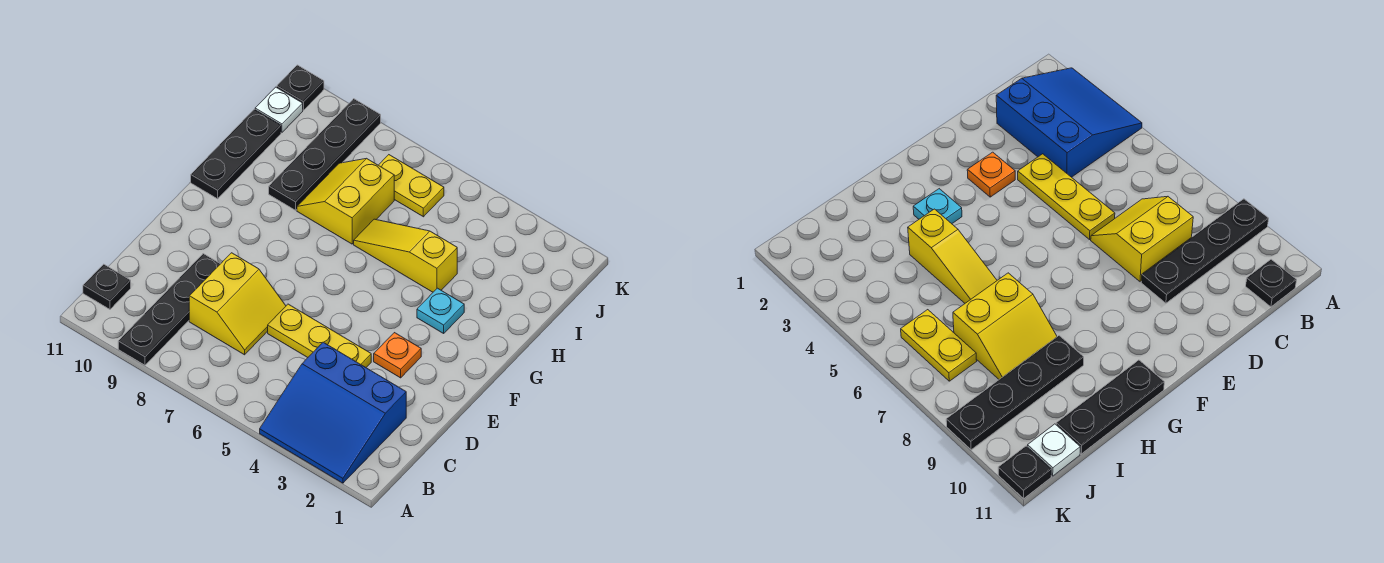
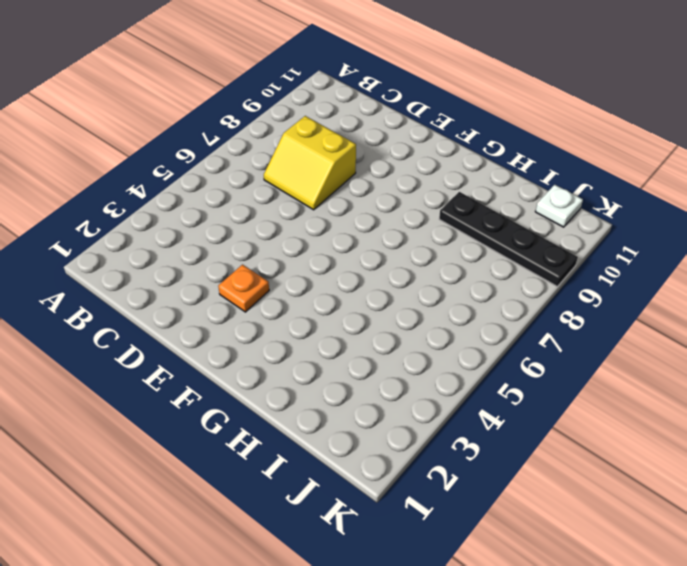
none -> blue slope A2:C4 level 1 top C
none -> black plate A9:D9 level 1
none -> black plate B11 level 1

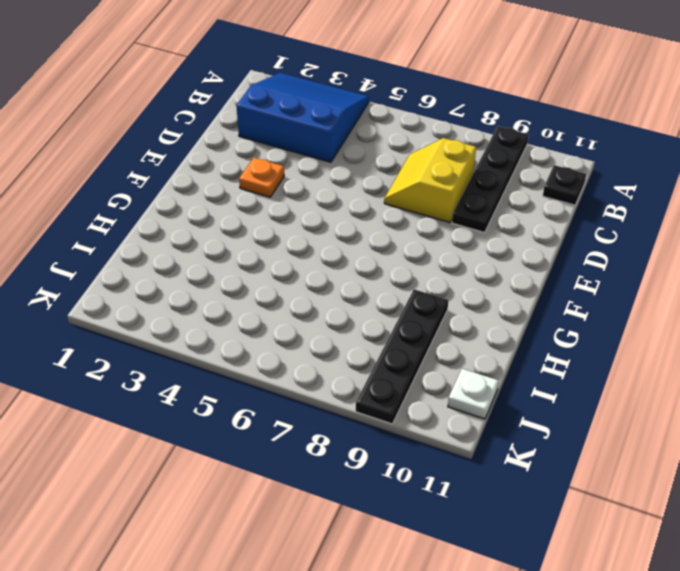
none -> yellow plate D4:D6 level 1
none -> cyan plate G3 level 1
none -> black plate G11:I11 level 1

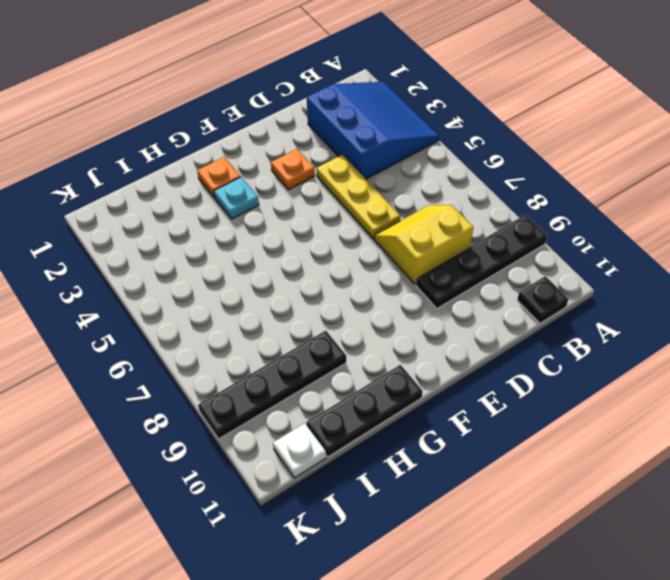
orange plate G2 level 1 -> none
none -> yellow slope H4:H6 level 1 top 4
none -> yellow slope H7:I8 level 1 top 7
none -> yellow plate J6:J7 level 1

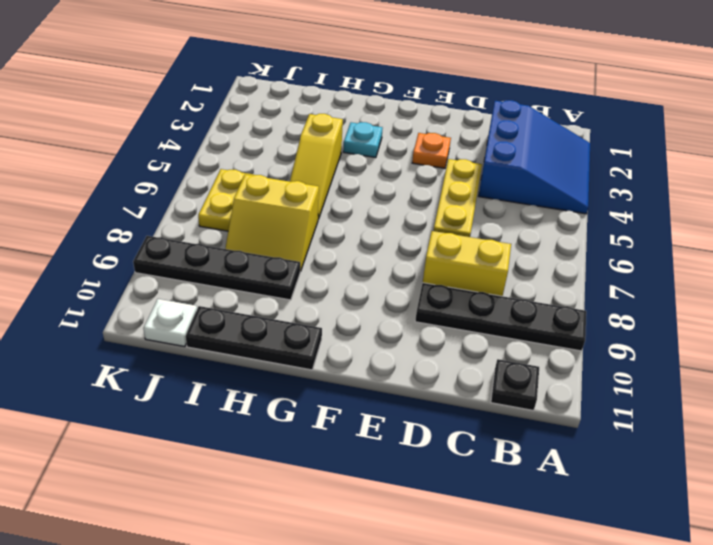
none -> black plate K11 level 1

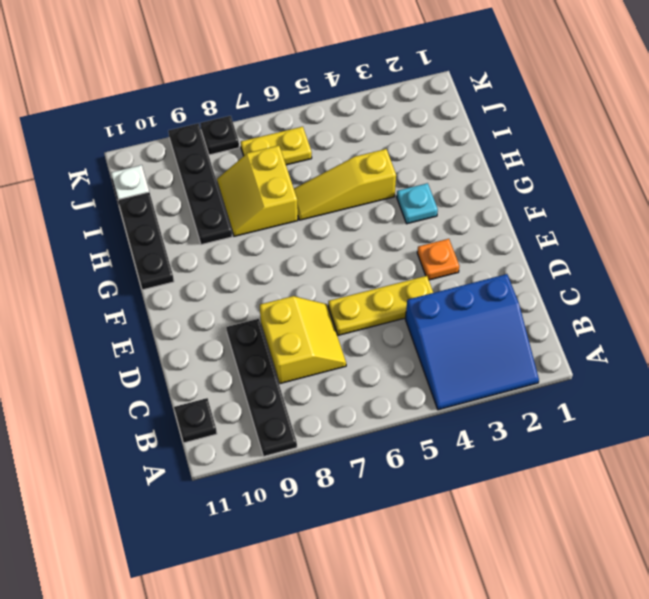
black plate K8 level 1 -> black plate K11 level 1

